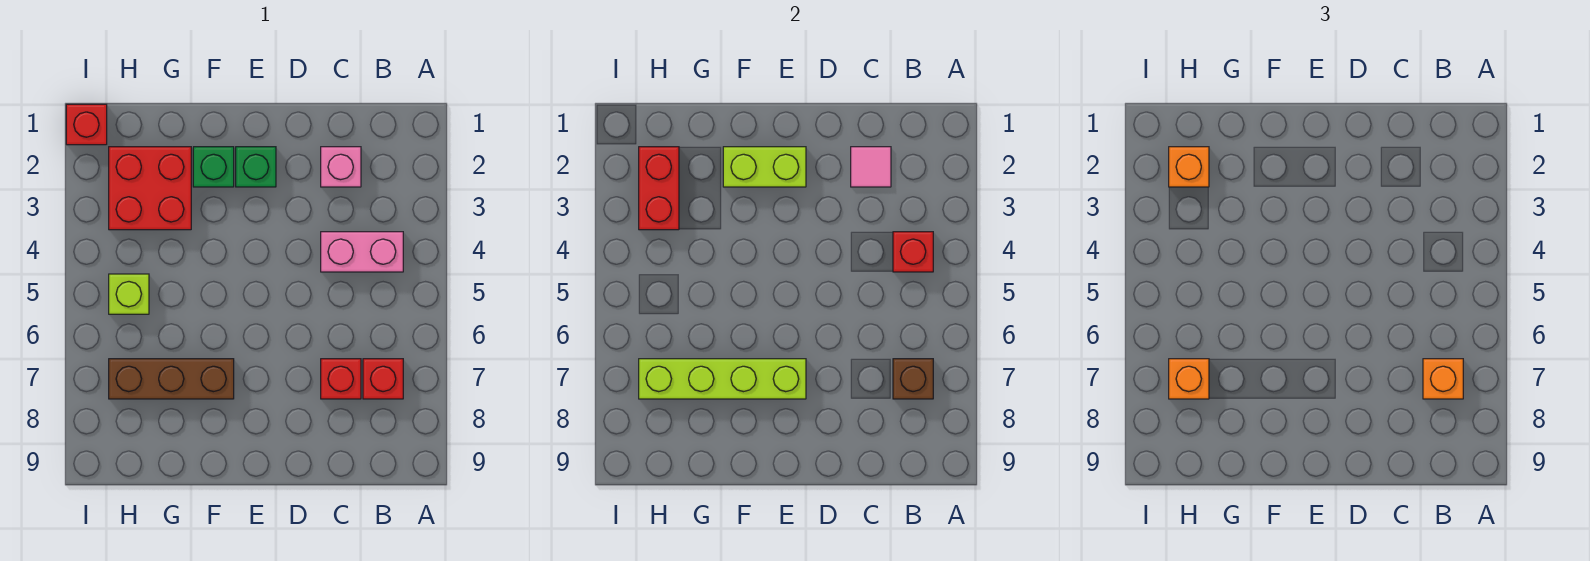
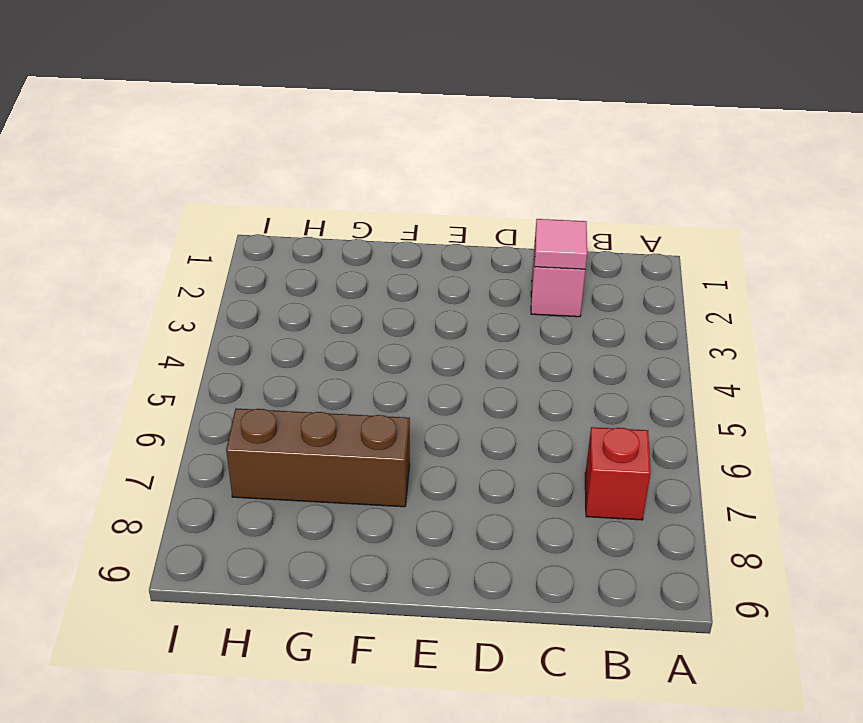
none -> pink brick B4:C4 level 1
none -> red brick C7 level 1
none -> green brick E2 level 1

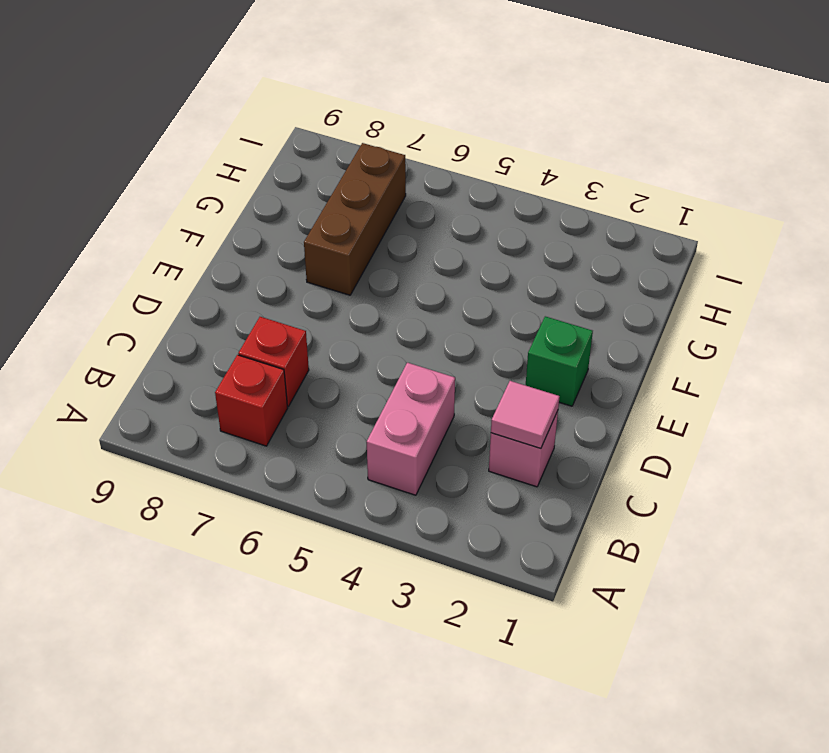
none -> green brick F2 level 1
none -> red brick G2:H3 level 1
none -> lime brick H5 level 1

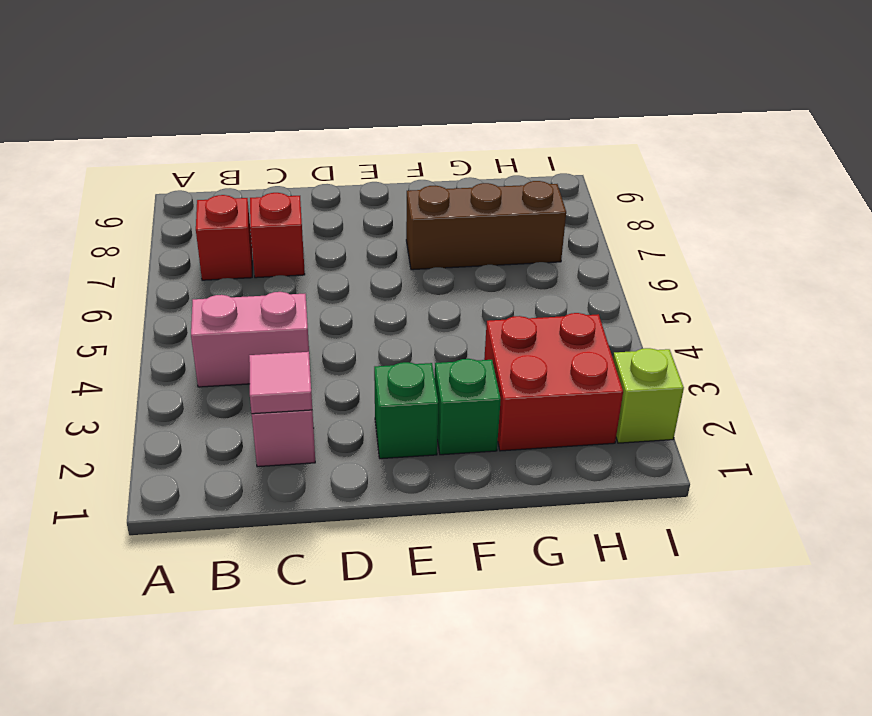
lime brick I2 level 1 -> lime brick H5 level 1
none -> red brick I1 level 1
none -> red brick B4 level 2
none -> brown brick B7 level 2

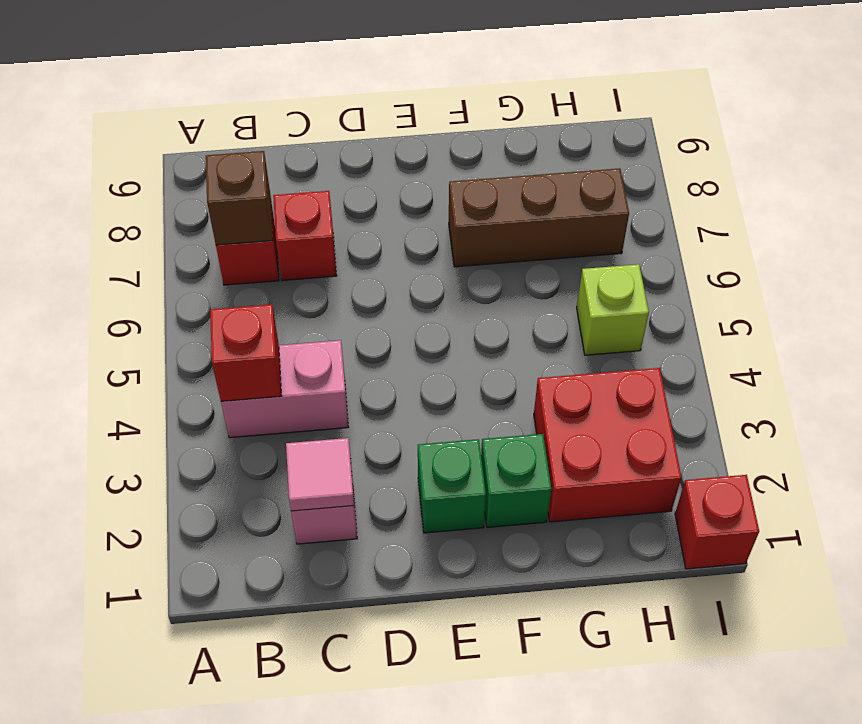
none -> lime brick E2:F2 level 2
none -> lime brick E7:H7 level 2
none -> red brick H2:H3 level 2

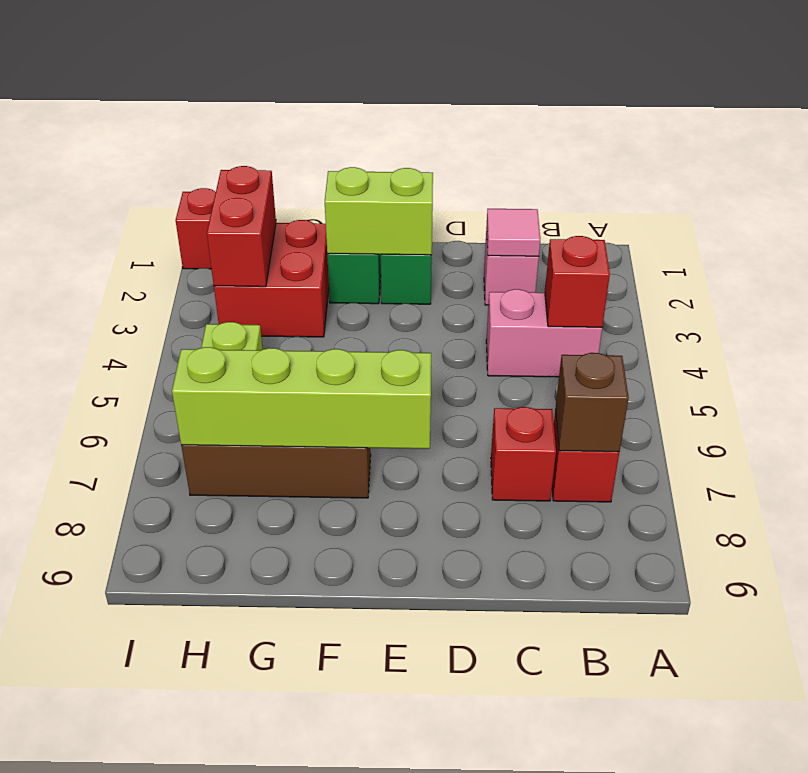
none -> orange brick B7 level 3
none -> orange brick H2 level 3
none -> orange brick H7 level 3

